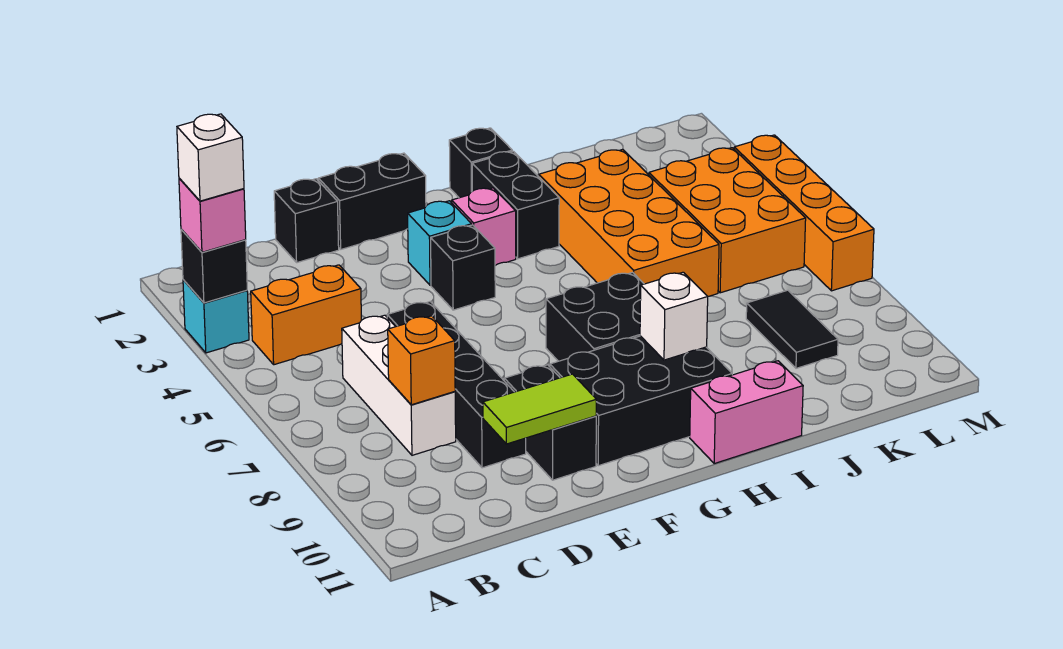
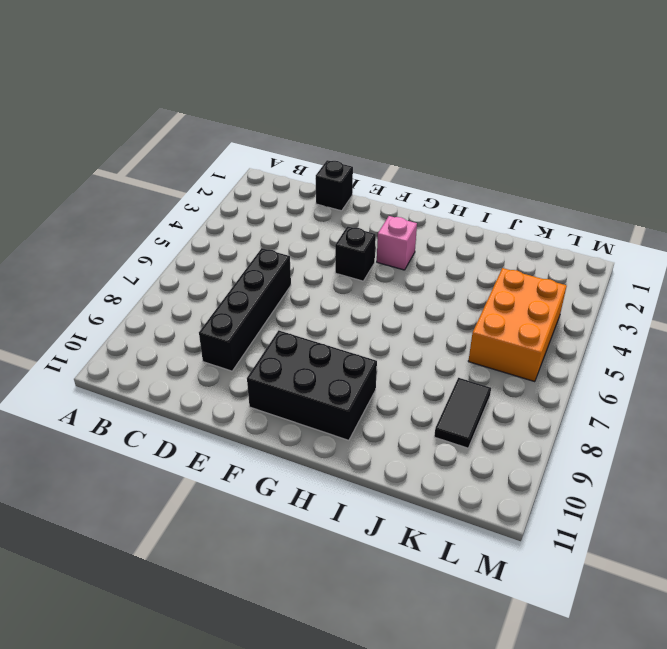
none -> cyan brick A3 level 1
none -> orange brick B4:C4 level 1
none -> white brick C6:C8 level 1

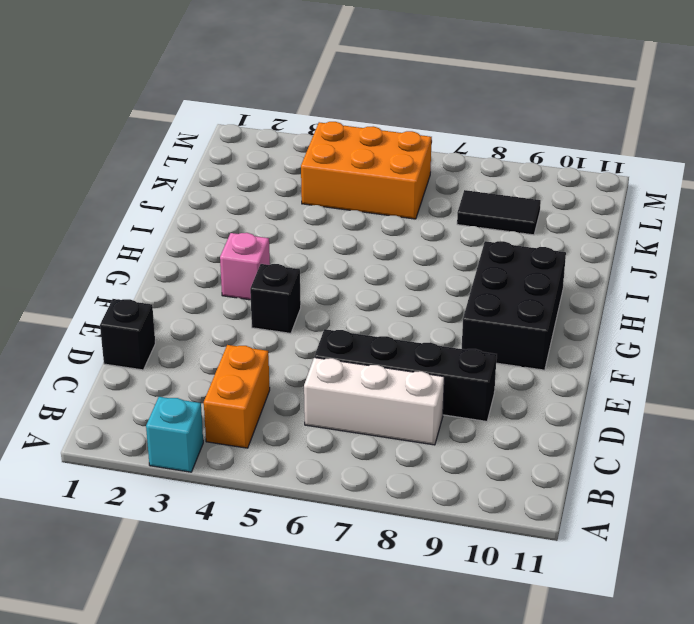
none -> black brick E1:F1 level 1
none -> black brick E9:E10 level 1
none -> cyan brick F3 level 1

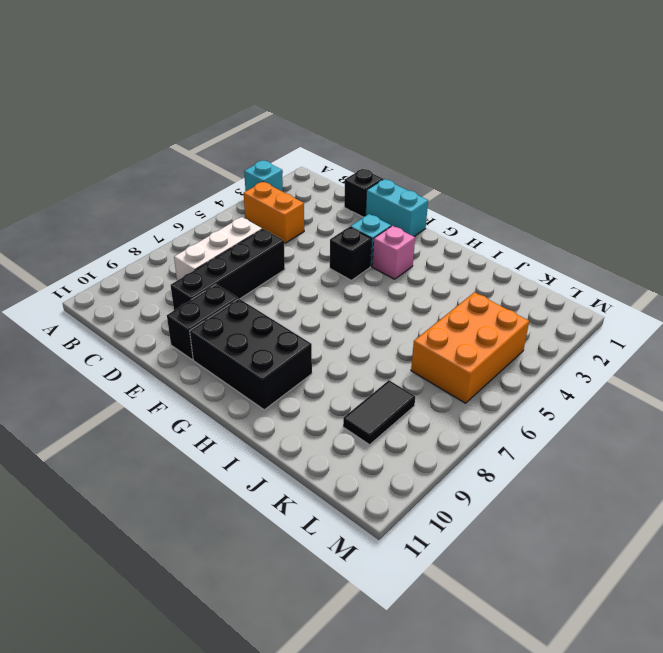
cyan brick E1:F1 level 1 -> black brick E1:F1 level 1
none -> black brick G7:H8 level 1
none -> black brick H1 level 1
none -> black brick H2:H3 level 1

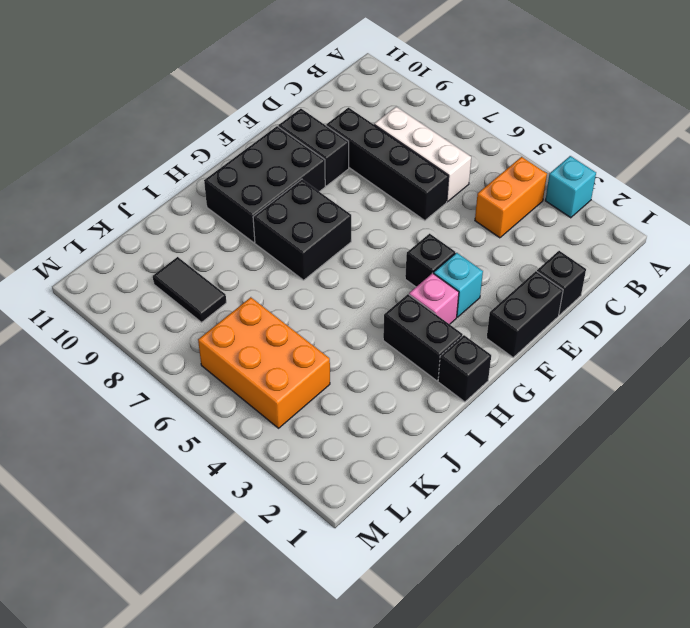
none -> pink brick H11:I11 level 1
none -> orange brick I3:J6 level 1
none -> orange brick M4:M7 level 1

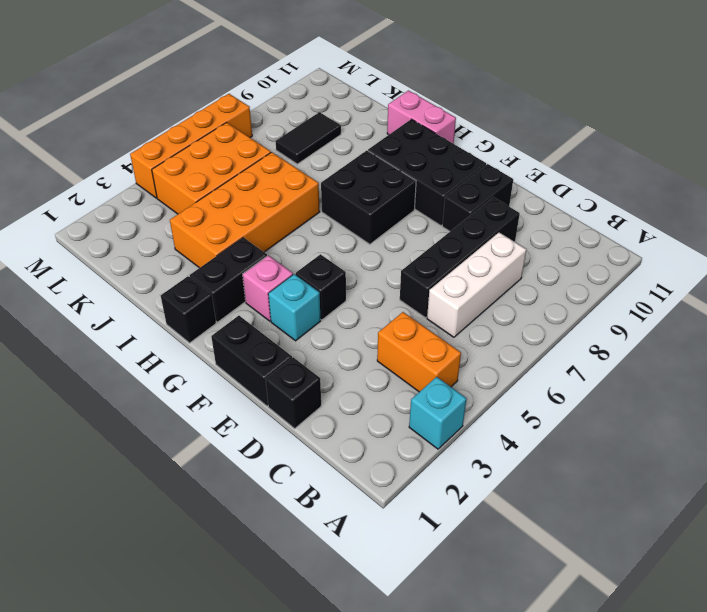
none -> black brick A3 level 2
none -> orange brick C8 level 2
none -> lime tile D10:E10 level 2

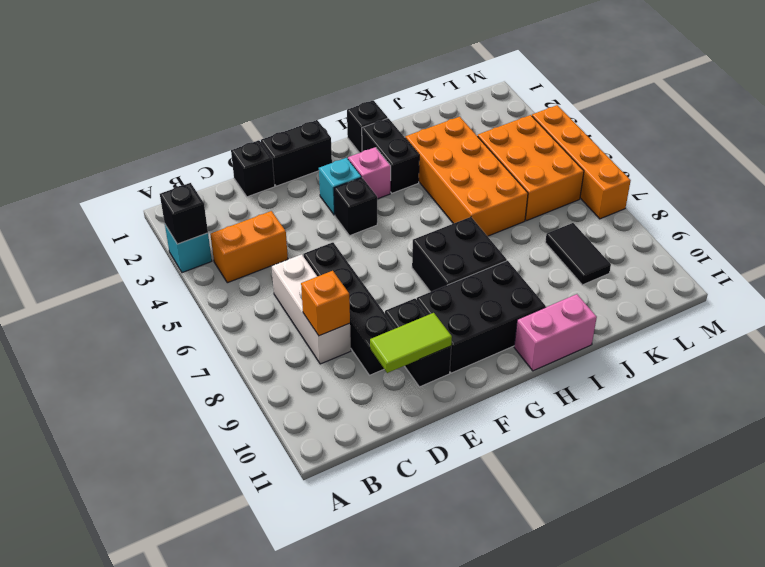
none -> white brick H9 level 2
none -> pink brick A3 level 3
none -> white brick A3 level 4

